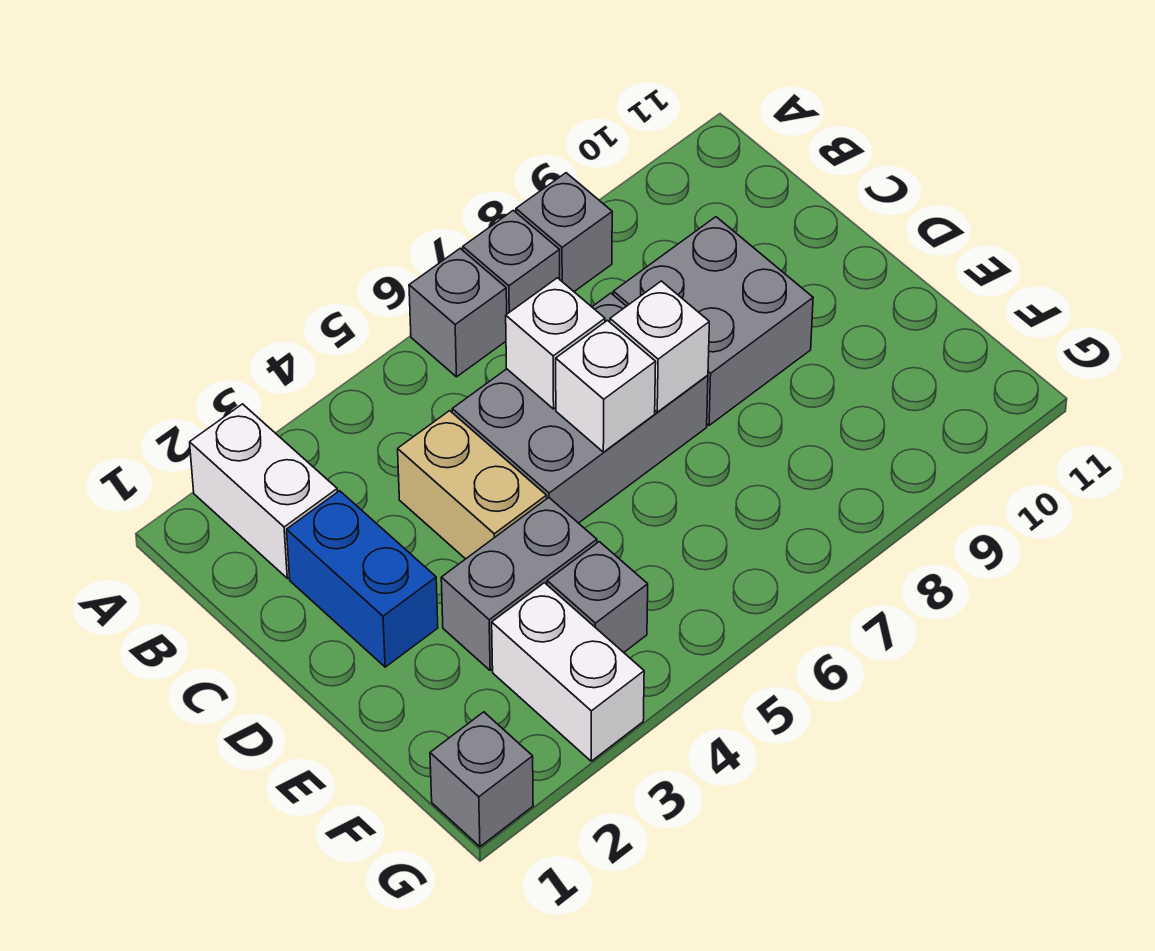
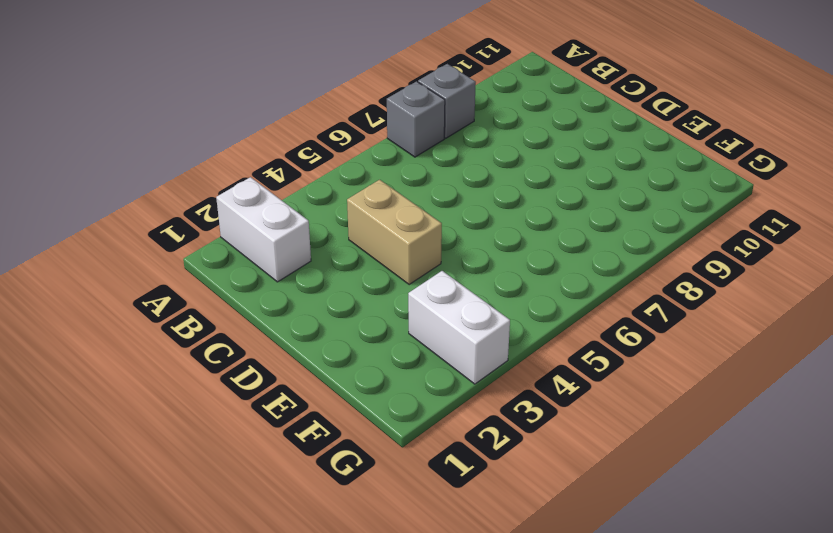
none -> grey brick A6 level 1
none -> blue brick C2:D2 level 1
none -> grey brick C5:D7 level 1

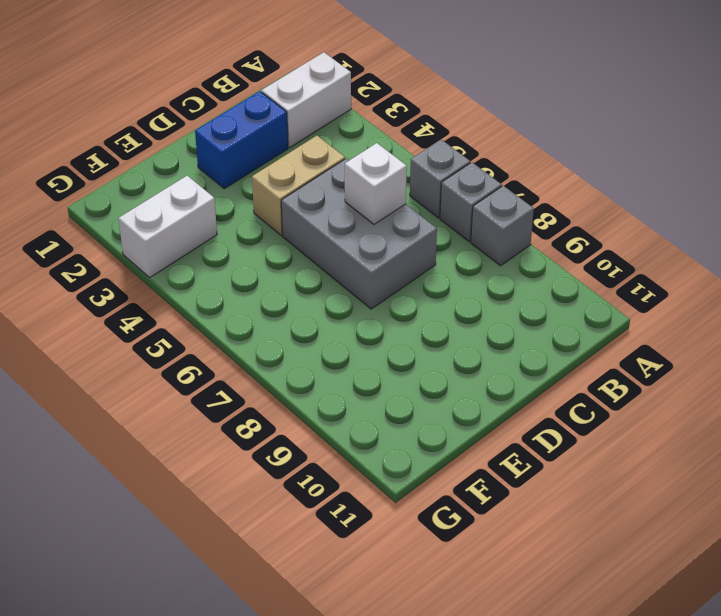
none -> grey brick C8:D9 level 1
none -> grey brick E3:E4 level 1
none -> grey brick F4 level 1

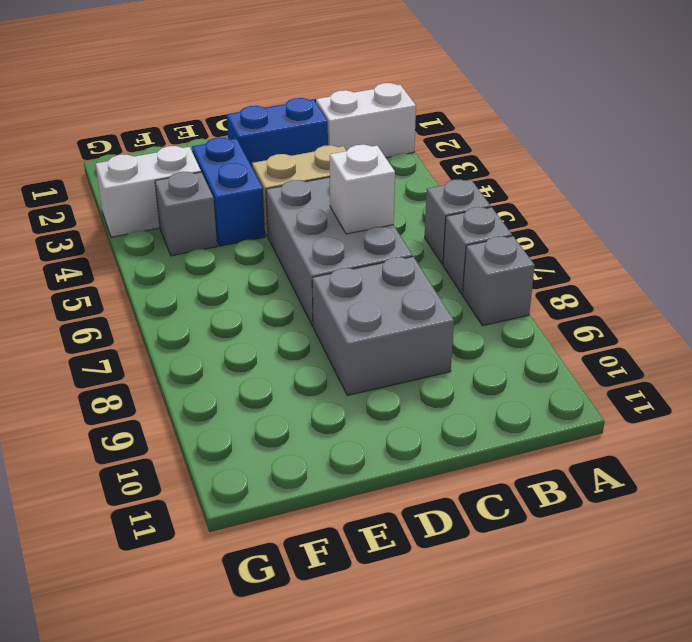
blue brick E3:E4 level 1 -> grey brick E3:E4 level 1
none -> grey brick G1 level 1
none -> white brick D6 level 2
none -> white brick D7 level 2

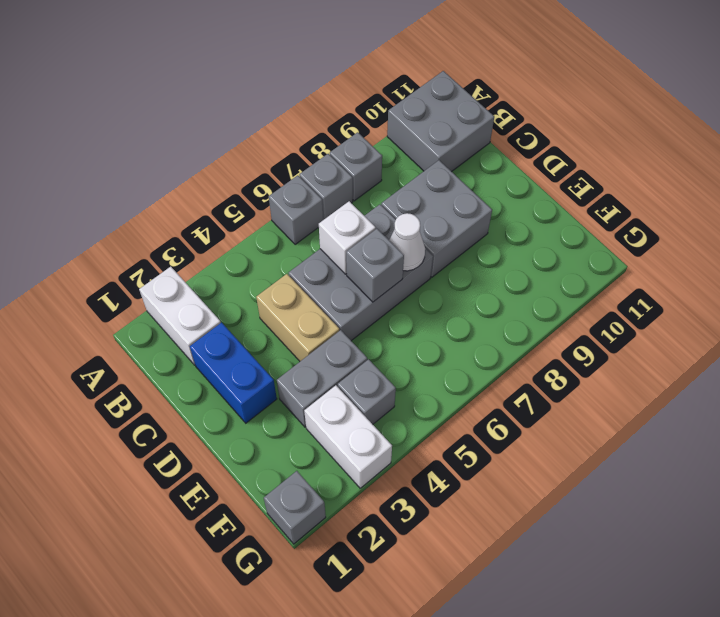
grey brick A10:B11 level 1 -> none
grey brick D6 level 2 -> white brick D6 level 2
white cone D7 level 2 -> white brick D7 level 2

